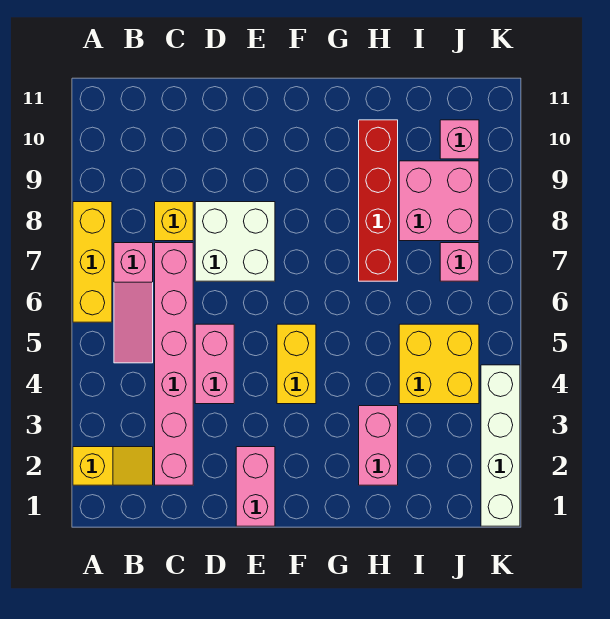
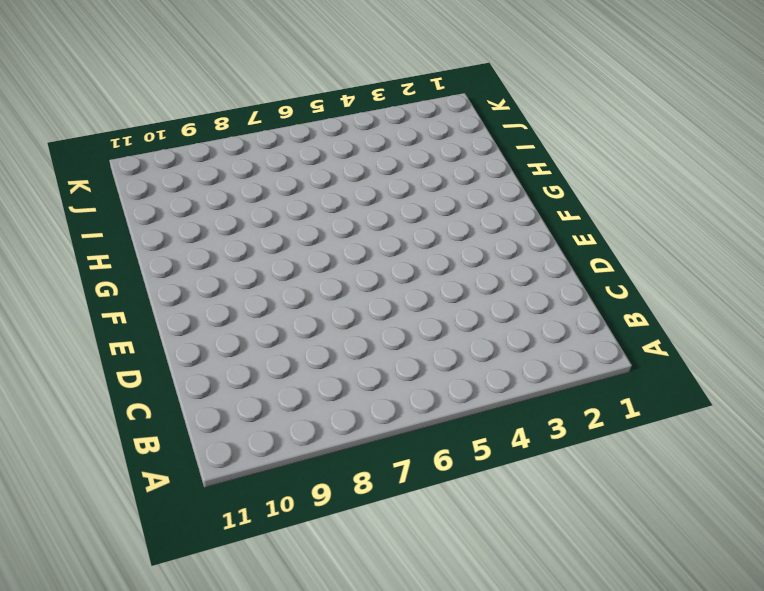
none -> yellow slope A2:B2 level 1 top A
none -> yellow brick A6:A8 level 1
none -> pink slope B5:B7 level 1 top 7

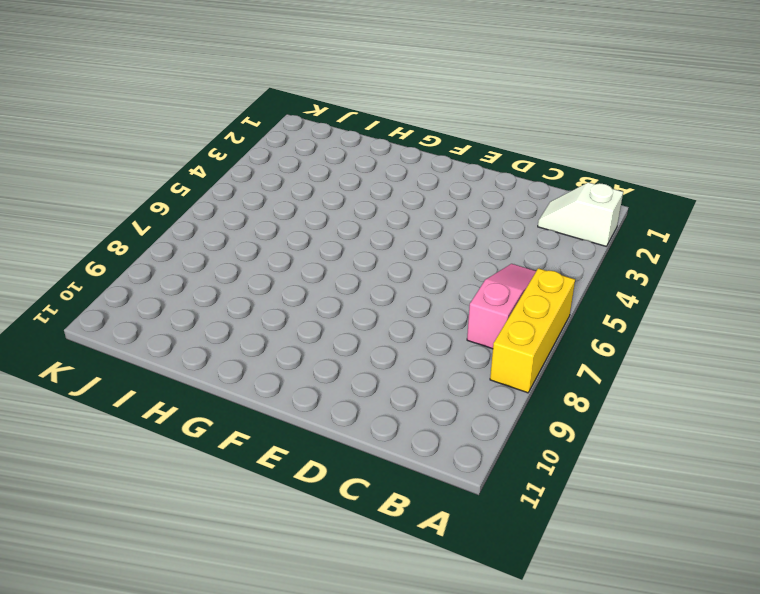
white slope A2:B2 level 1 top A -> yellow slope A2:B2 level 1 top A
none -> pink brick C2:C7 level 1
none -> yellow brick C8 level 1
none -> pink brick D4:D5 level 1

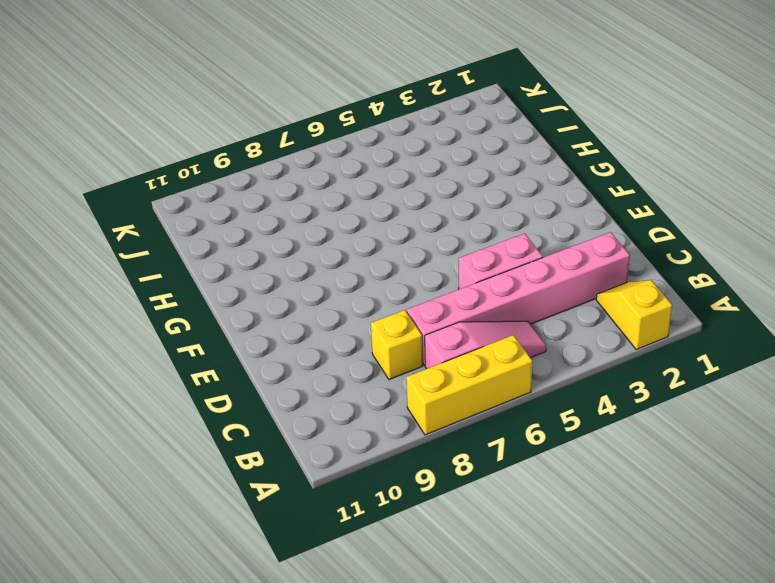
none -> white brick D7:E8 level 1
none -> pink brick E1:E2 level 1
none -> yellow brick F4:F5 level 1

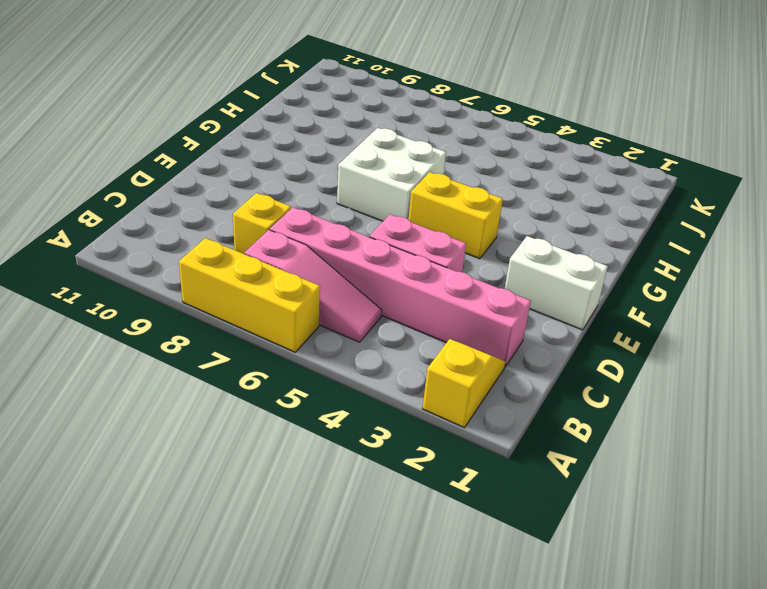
white brick E1:E2 level 1 -> pink brick E1:E2 level 1
white brick F6:G7 level 1 -> white brick D7:E8 level 1
none -> pink brick H2:H3 level 1
none -> red brick H7:H10 level 1
none -> yellow brick I4:J5 level 1

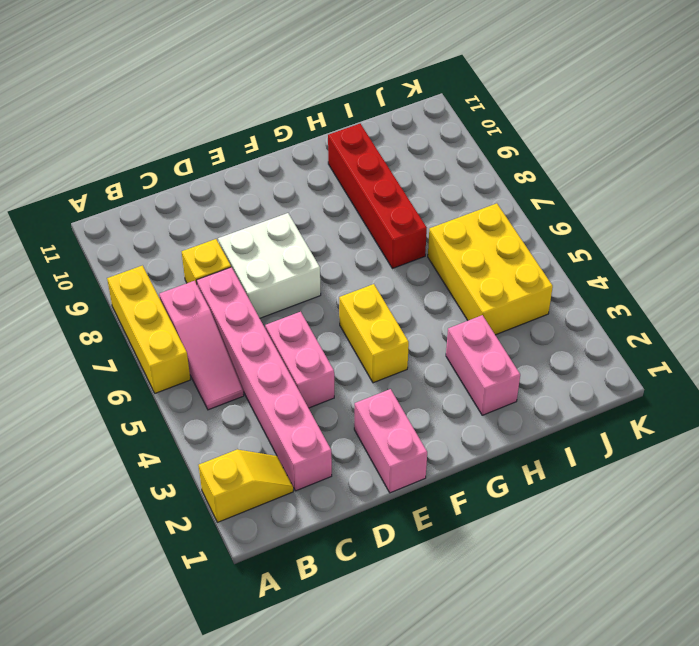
yellow brick I4:J6 level 1 -> yellow brick I4:J5 level 1
none -> pink brick I8:J9 level 1
none -> pink brick J7 level 1
none -> pink brick J10 level 1

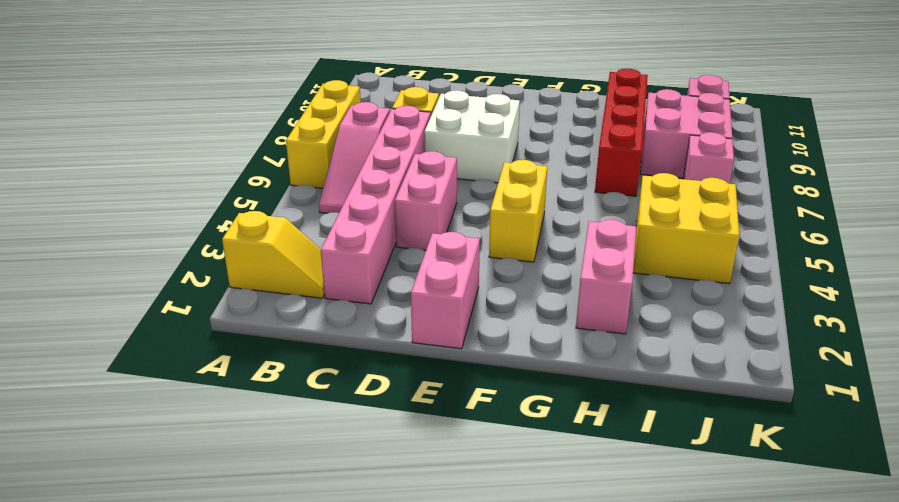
none -> white brick K1:K4 level 1

